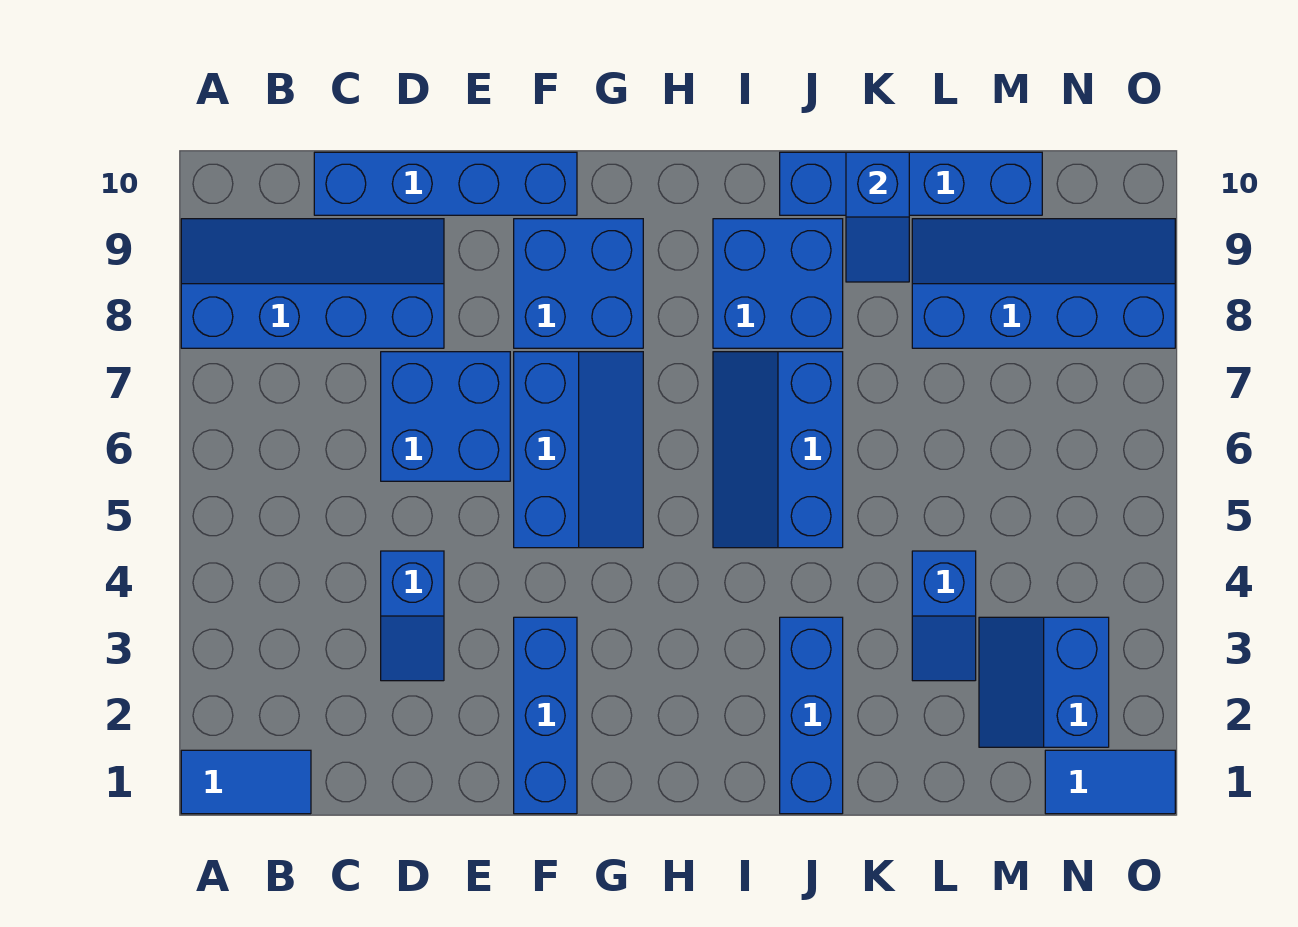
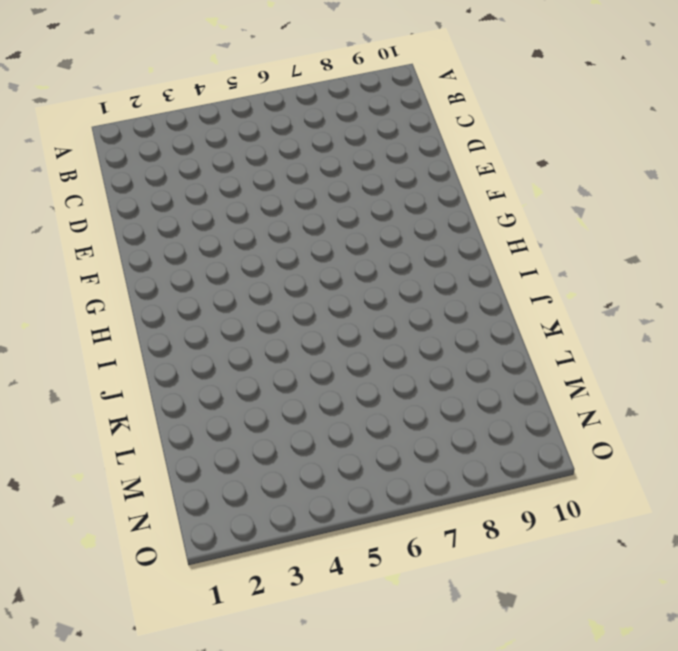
none -> blue tile A1:B1 level 1
none -> blue slope A8:D9 level 1 top 8
none -> blue brick C10:F10 level 1

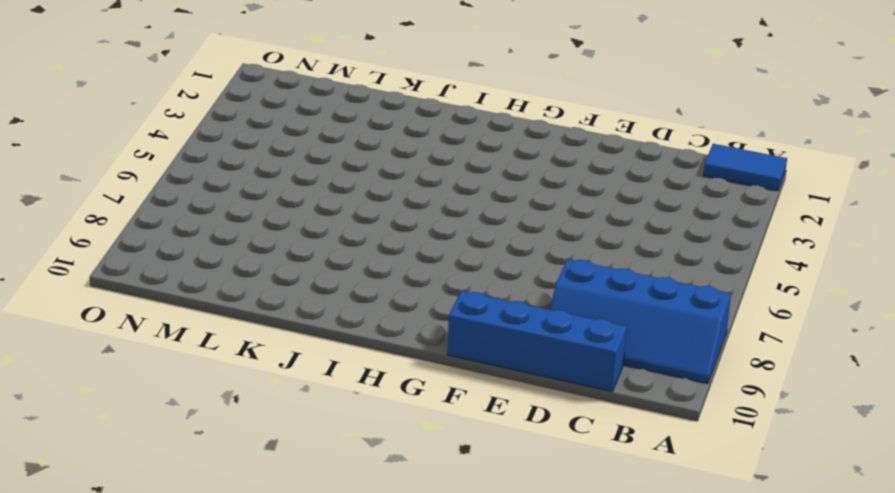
none -> blue slope D3:D4 level 1 top 4
none -> blue brick D6:E7 level 1
none -> blue brick F1:F3 level 1

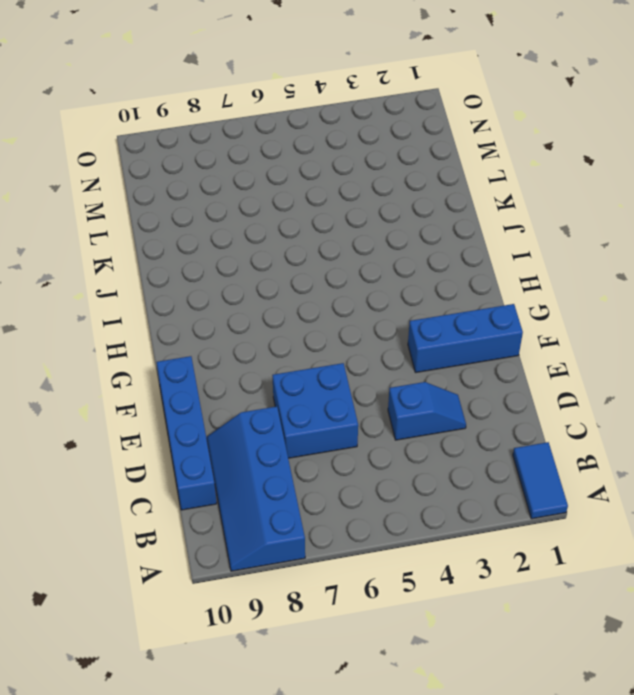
none -> blue slope F5:G7 level 1 top F
none -> blue brick F8:G9 level 1
none -> blue slope I5:J7 level 1 top J

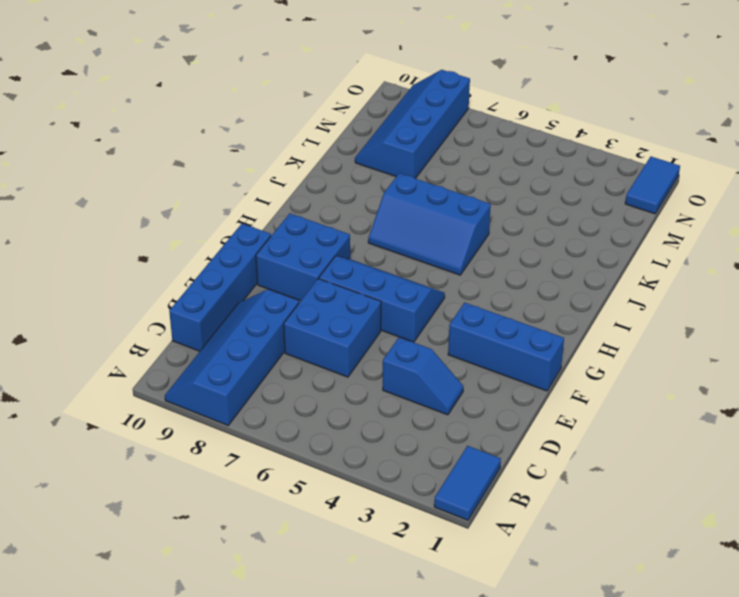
none -> blue brick I8:J9 level 1
none -> blue brick J1:J3 level 1
none -> blue brick J10:M10 level 1

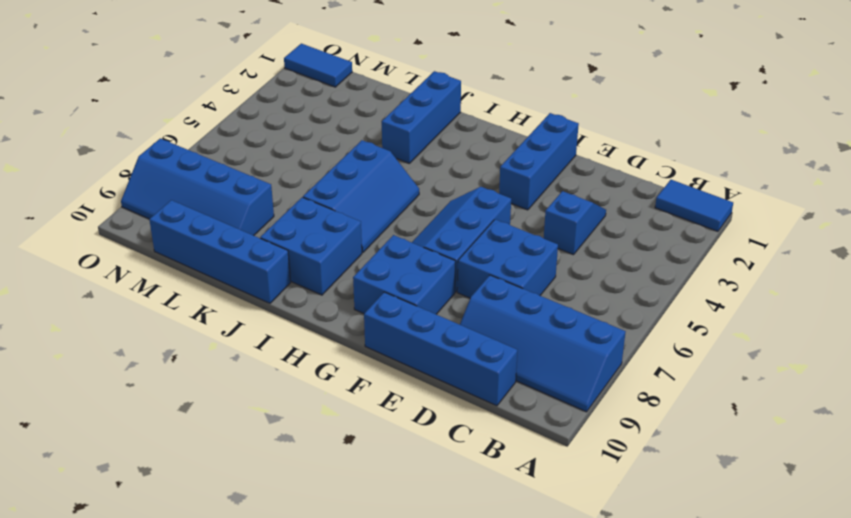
none -> blue slope L3:L4 level 1 top 4
none -> blue slope M2:N3 level 1 top N
none -> blue slope K9:K10 level 2 top 10

